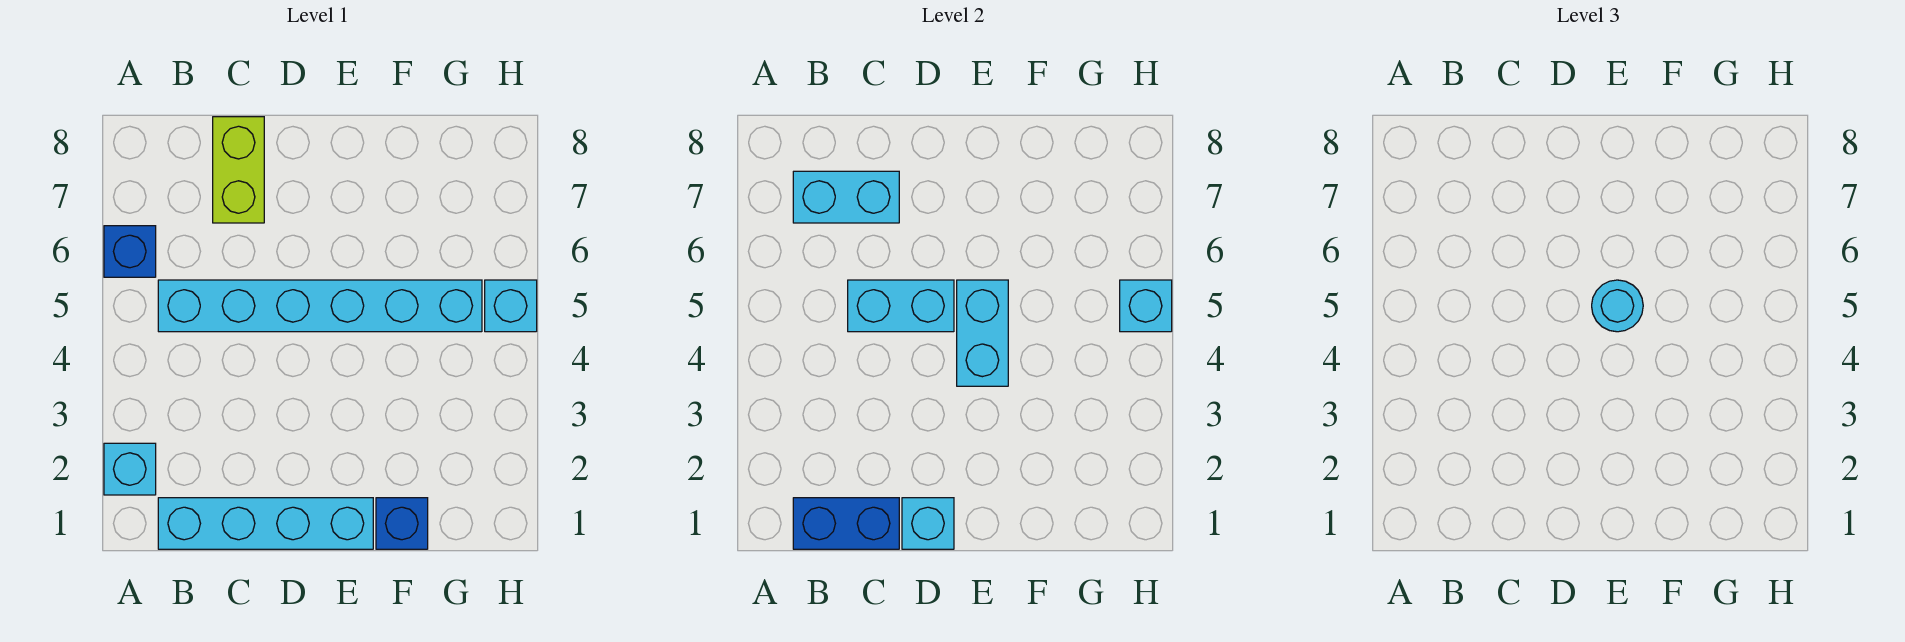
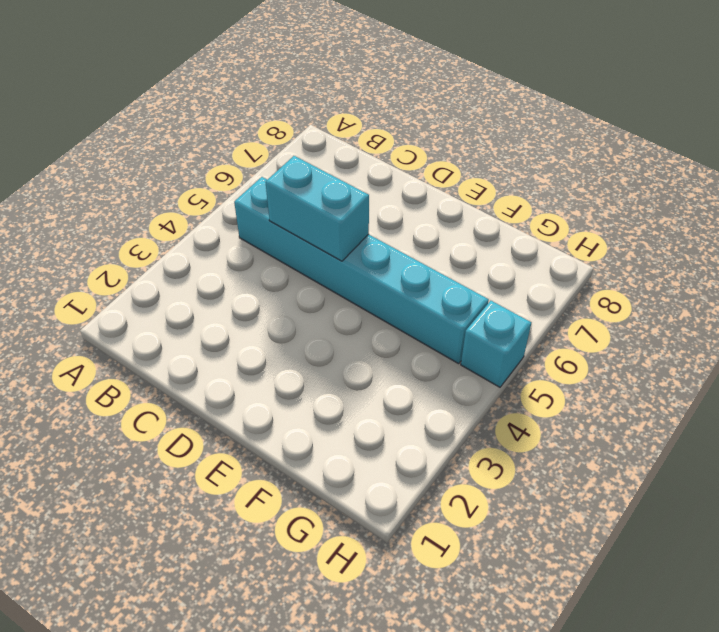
none -> cyan brick A2 level 1
none -> blue brick A6 level 1
none -> cyan brick B1:E1 level 1

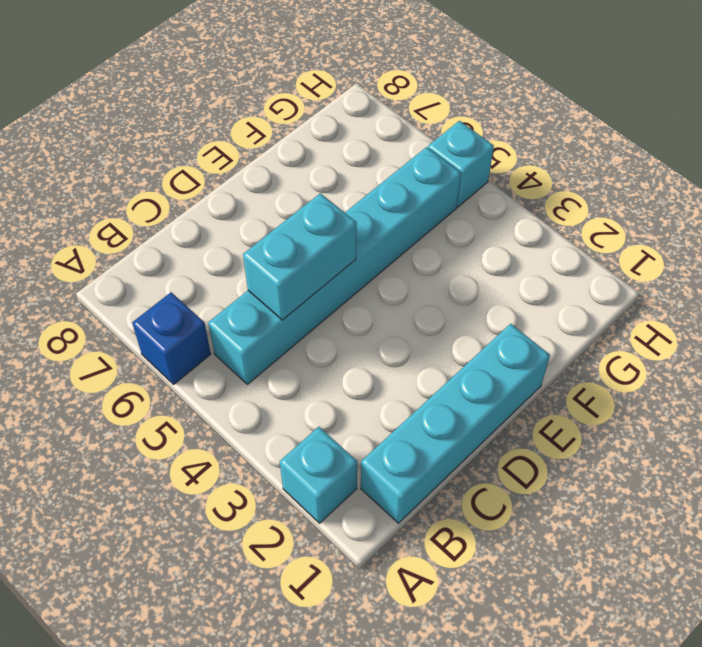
none -> lime brick C7:C8 level 1
none -> blue brick F1 level 1
none -> blue brick B1:C1 level 2

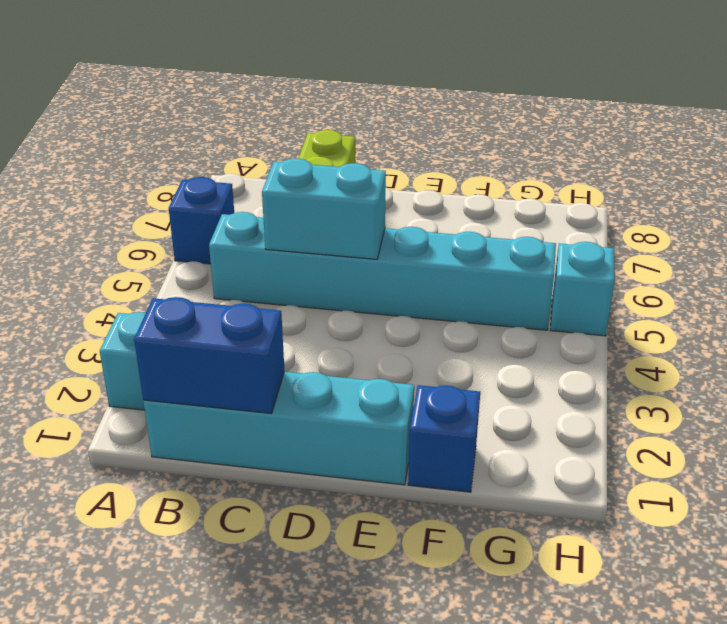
none -> cyan brick B7:C7 level 2
none -> cyan brick D1 level 2
none -> cyan brick E4:E5 level 2

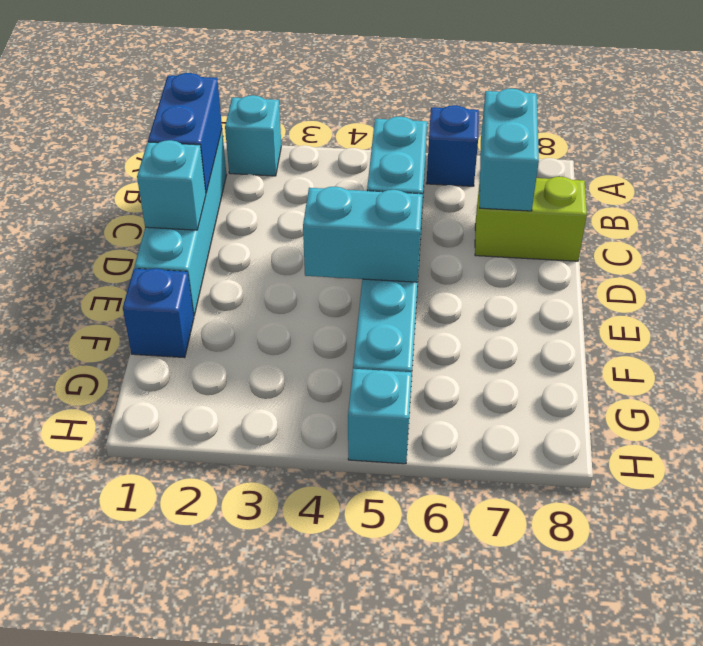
none -> cyan brick H5 level 2
none -> cyan round brick E5 level 3

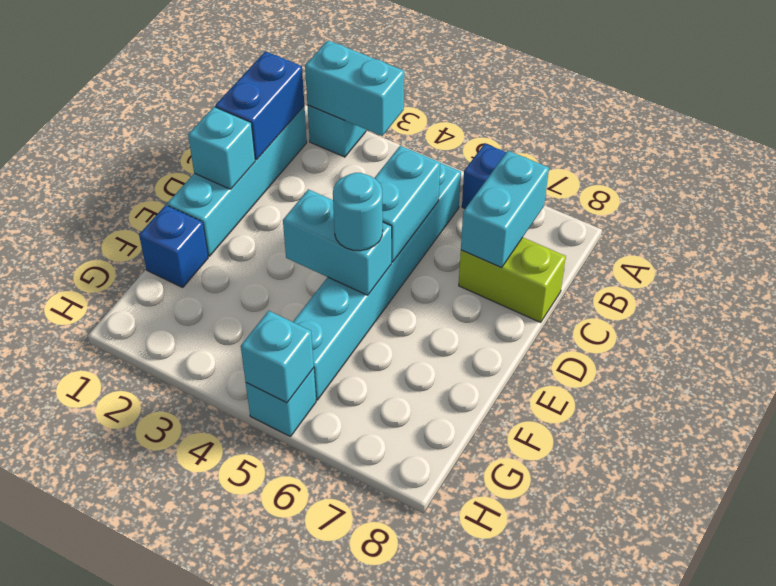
cyan brick A2:A3 level 2 -> none

